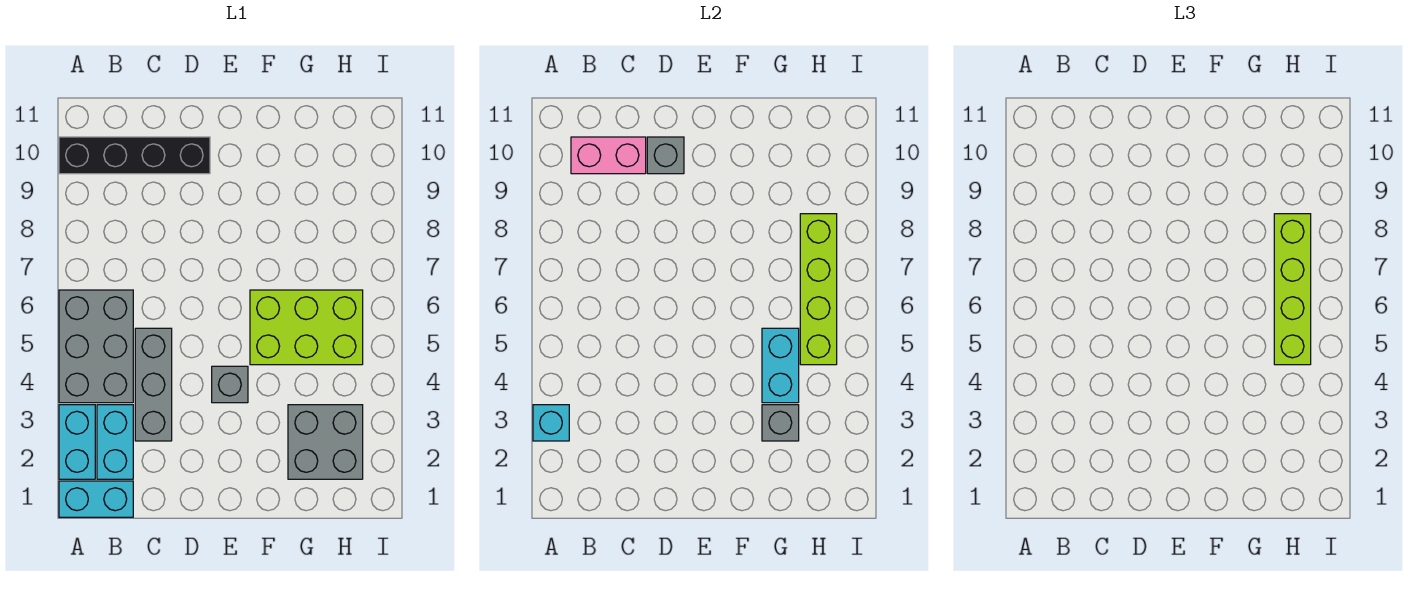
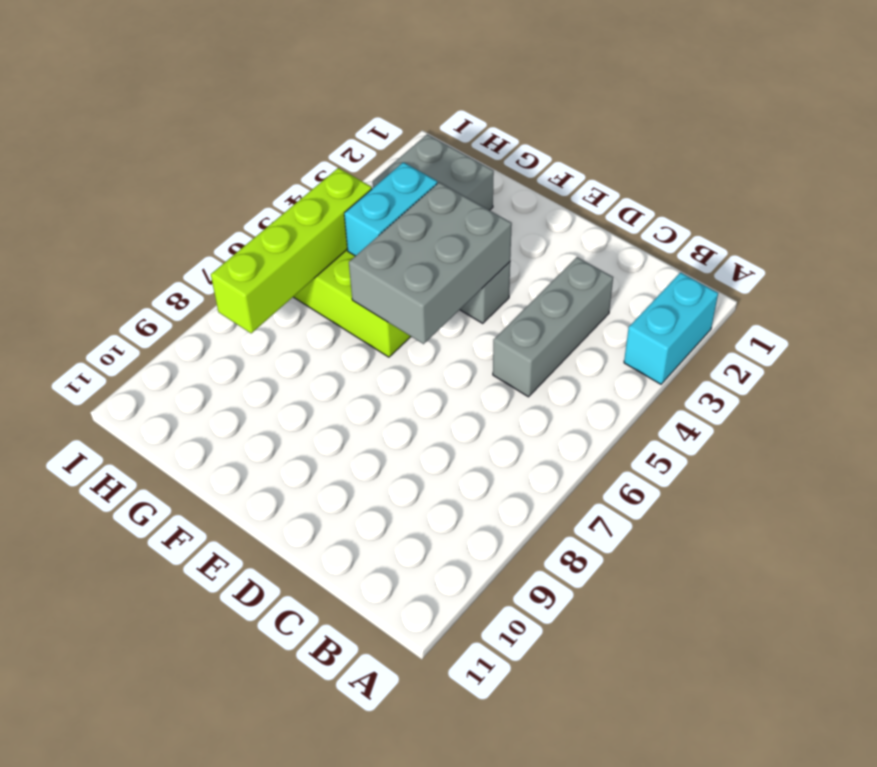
grey brick E4:F6 level 2 -> grey brick A4:B6 level 1
none -> cyan brick A1:B1 level 1
none -> black brick A10:D10 level 1
none -> cyan brick B2:B3 level 1

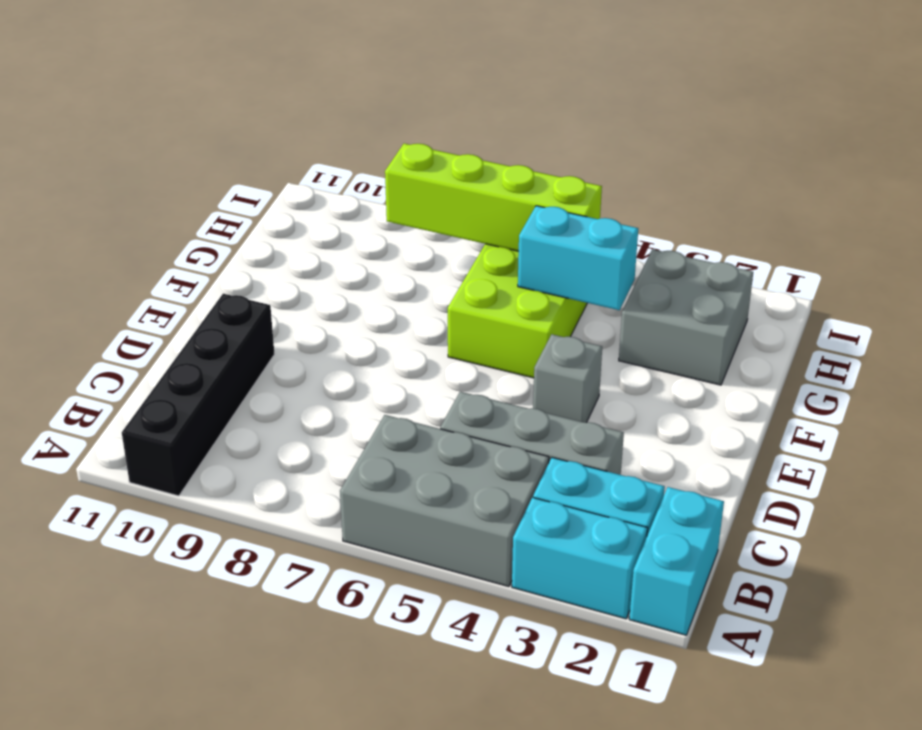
none -> cyan brick A3 level 2
none -> pink brick B10:C10 level 2
none -> grey brick D10 level 2

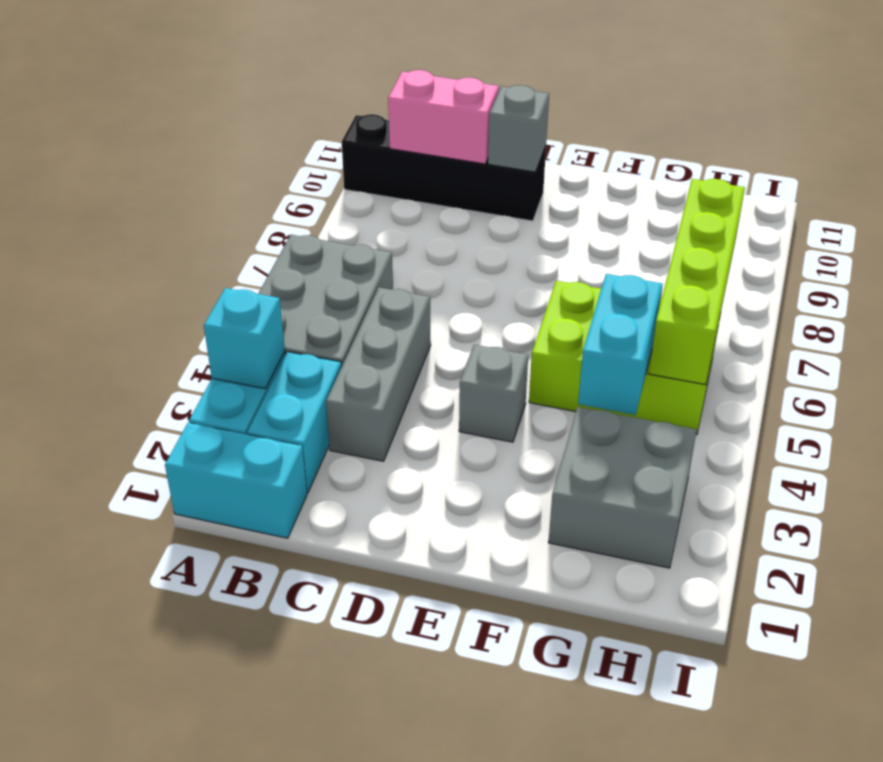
none -> grey brick G3 level 2
none -> lime brick H5:H8 level 3

